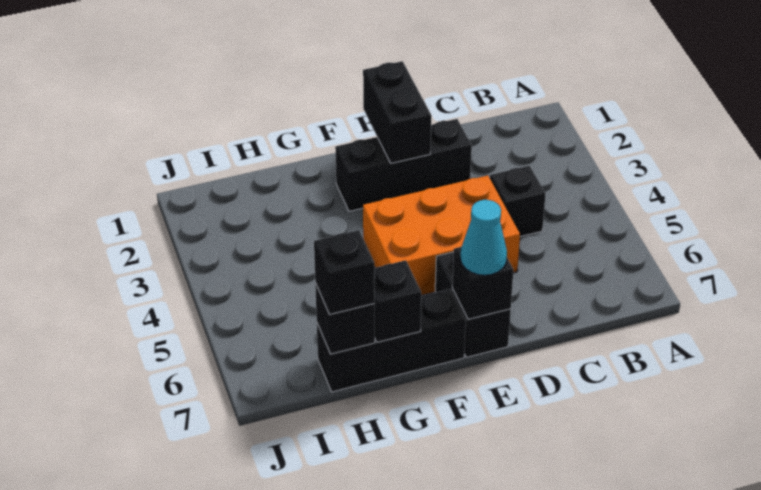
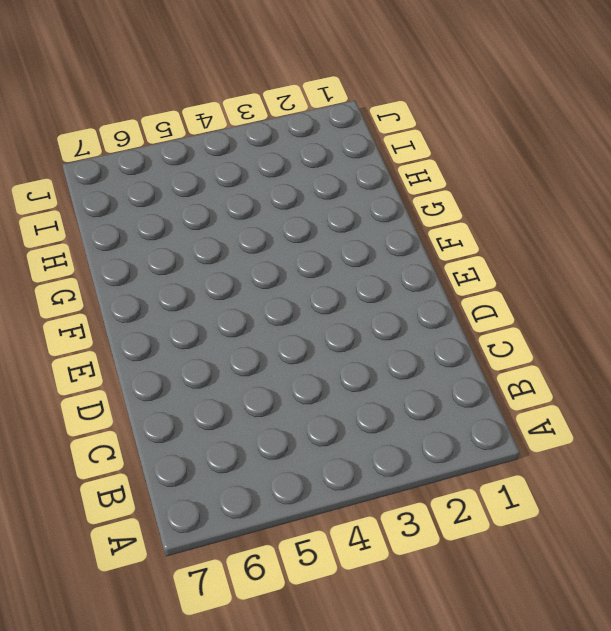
none -> black brick C4 level 1
none -> black brick D2:F2 level 1

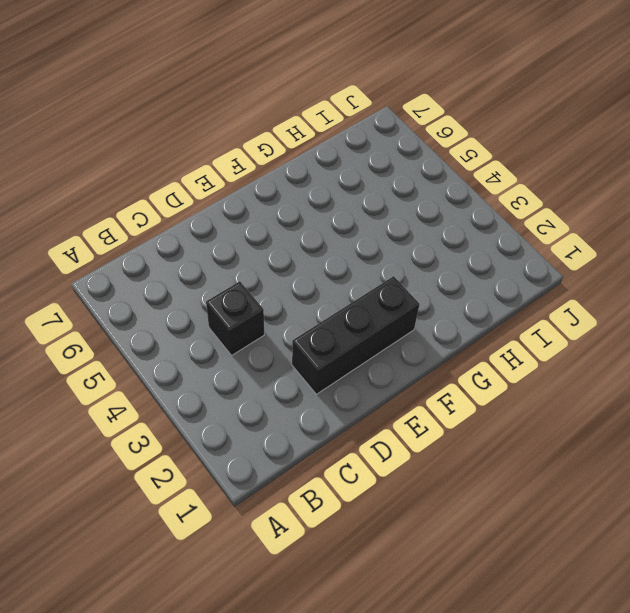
none -> orange brick D4:F5 level 1
none -> black brick E6:E7 level 1

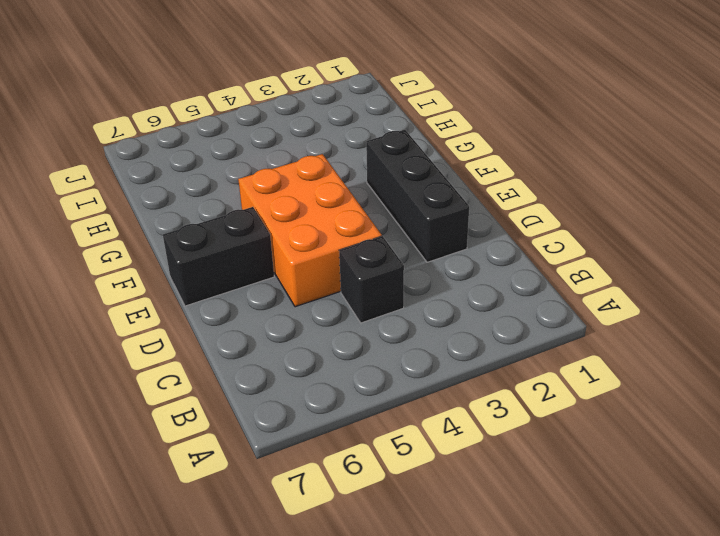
none -> black brick F7:H7 level 1
none -> black brick E1:E2 level 2

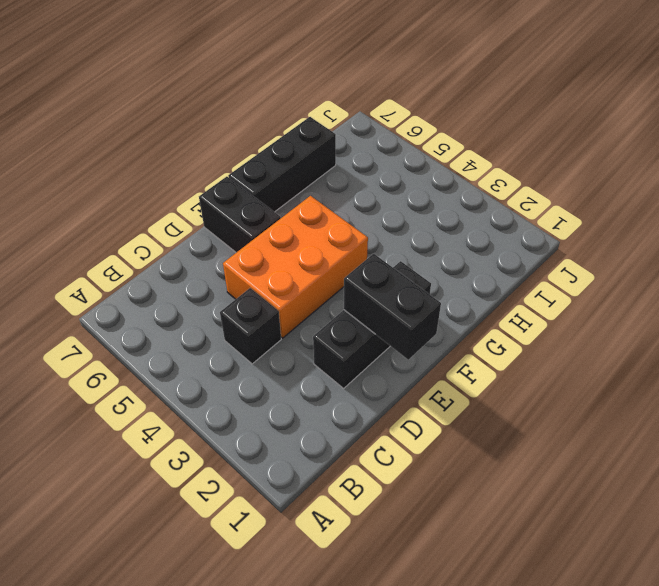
none -> black brick E7 level 2
none -> black brick G7 level 2

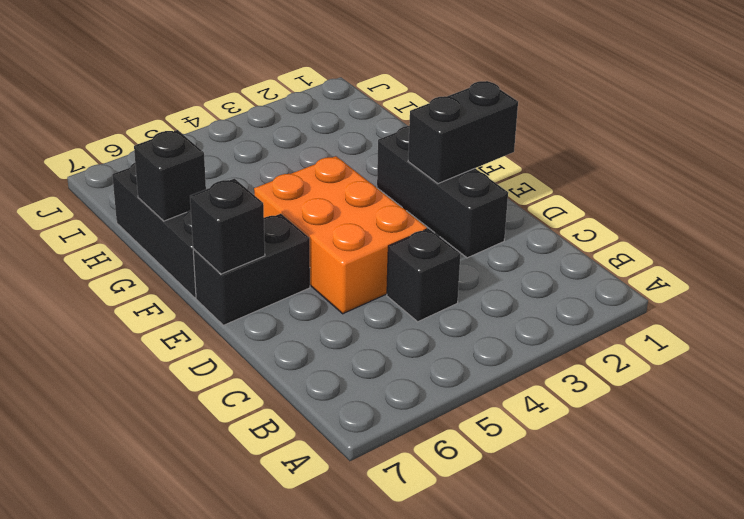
none -> black brick H7 level 2
none -> cyan cone E7 level 3

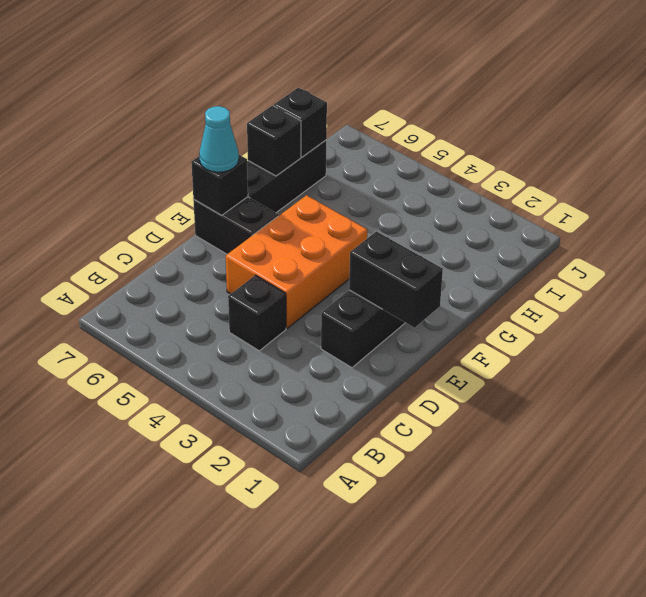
none -> black brick H7 level 3

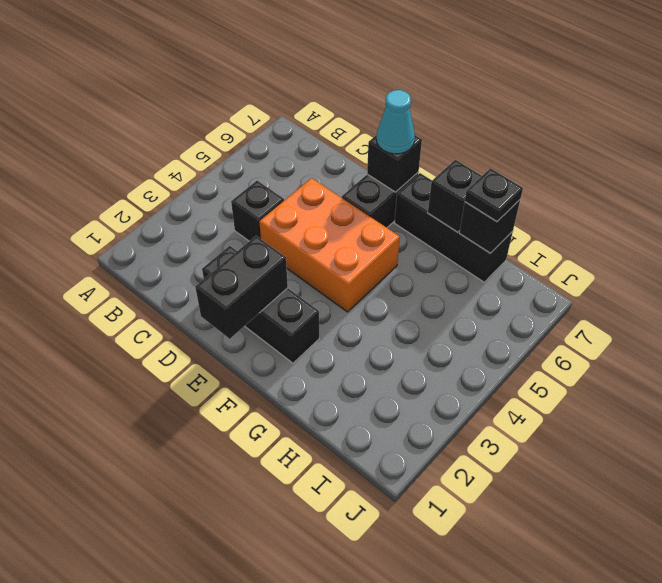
black plate H7 level 3 -> black brick H7 level 3

